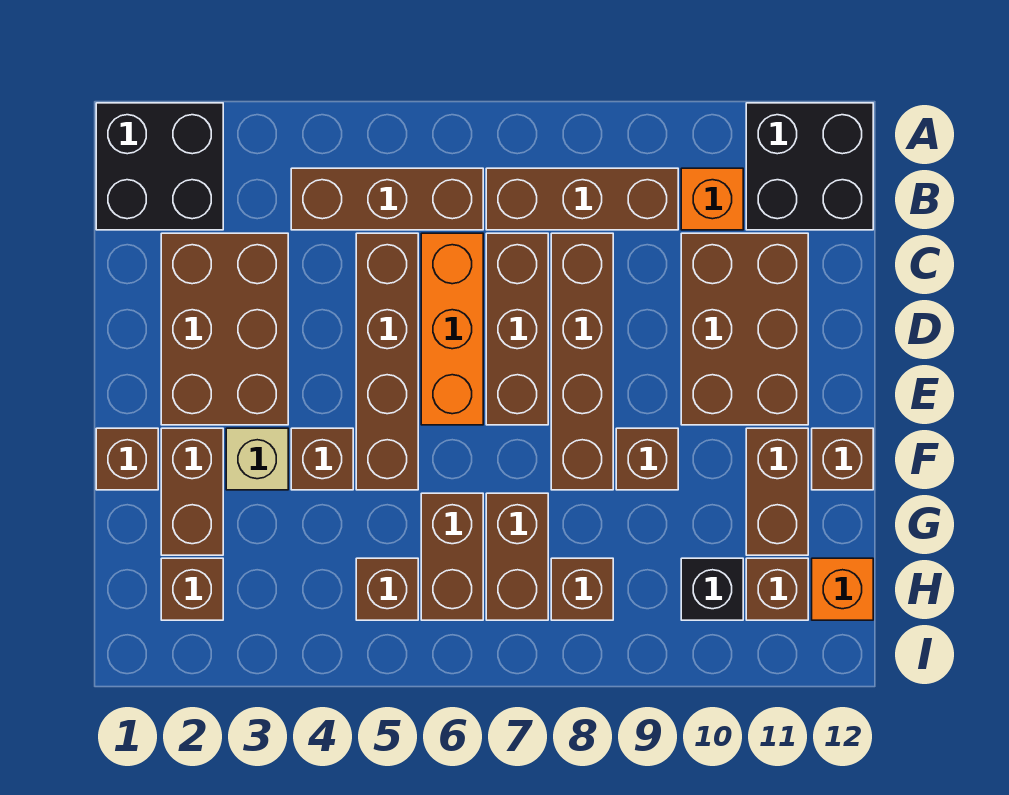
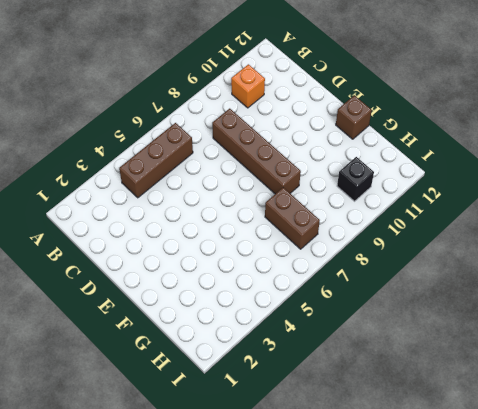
none -> black brick A1:B2 level 1
none -> black brick A11:B12 level 1
none -> brown brick B7:B9 level 1

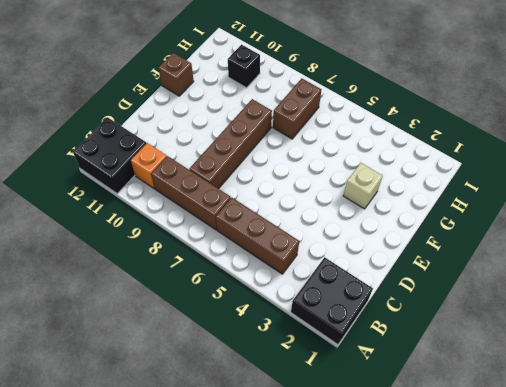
none -> brown brick C2:E3 level 1
none -> brown brick C5:F5 level 1
none -> orange brick C6:E6 level 1

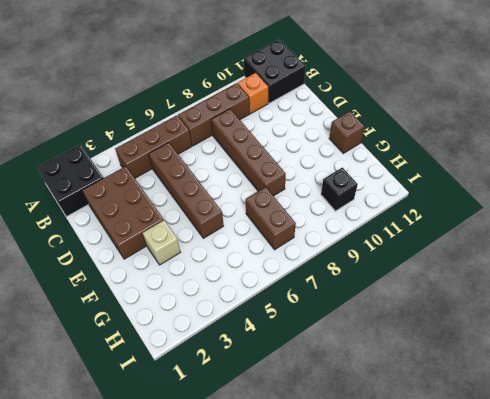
none -> orange brick C6:E6 level 1
none -> brown brick C7:E7 level 1
none -> brown brick C10:E11 level 1

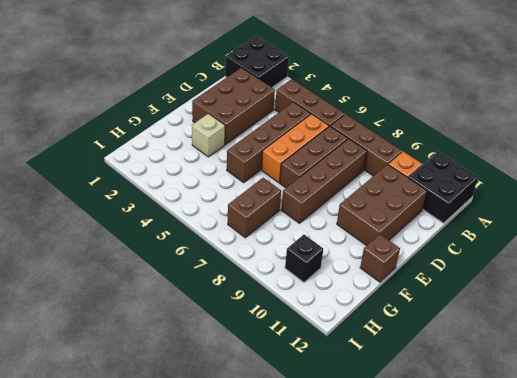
none -> brown brick F1 level 1
none -> brown brick F2:G2 level 1
none -> brown brick F4 level 1

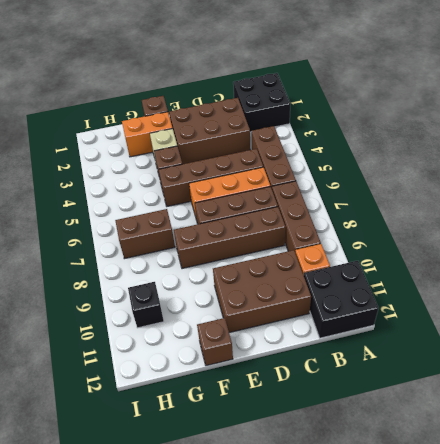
orange brick F2:G2 level 1 -> brown brick F2:G2 level 1
none -> brown brick F9 level 1
none -> brown brick F11:G11 level 1
none -> brown brick G6:H6 level 1

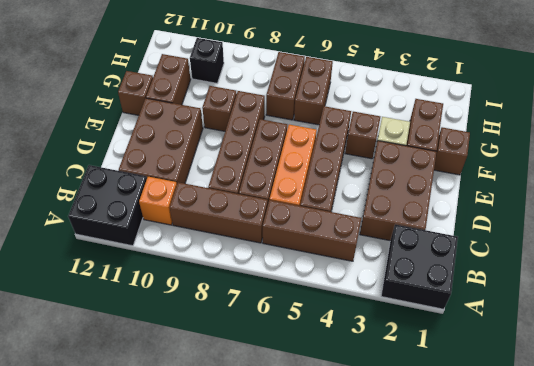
none -> brown brick H2 level 1
none -> brown brick H5 level 1
none -> brown brick H8 level 1

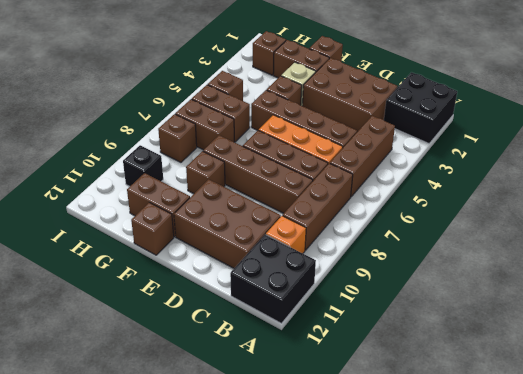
none -> brown brick H11 level 1
none -> orange brick H12 level 1

